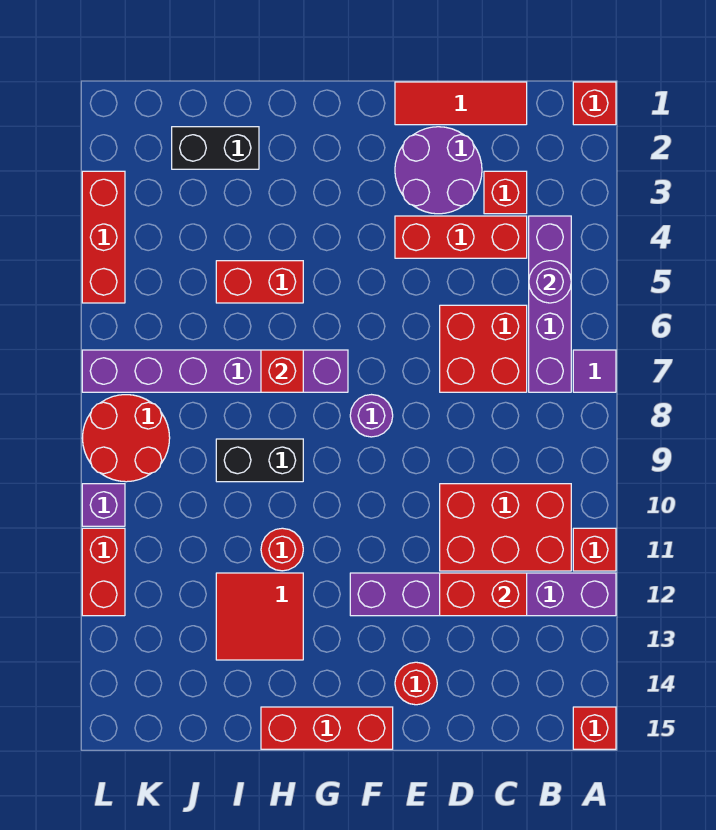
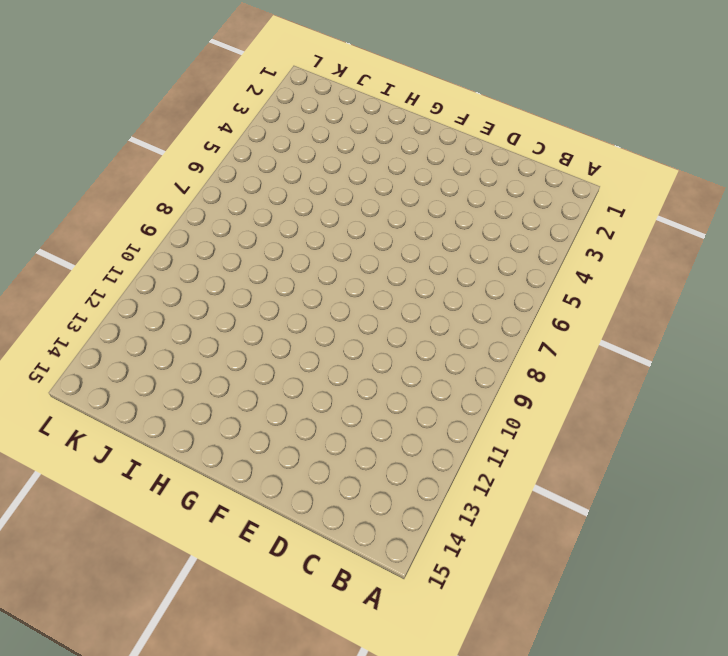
none -> red brick A1 level 1
none -> purple tile A7 level 1
none -> red brick A11 level 1

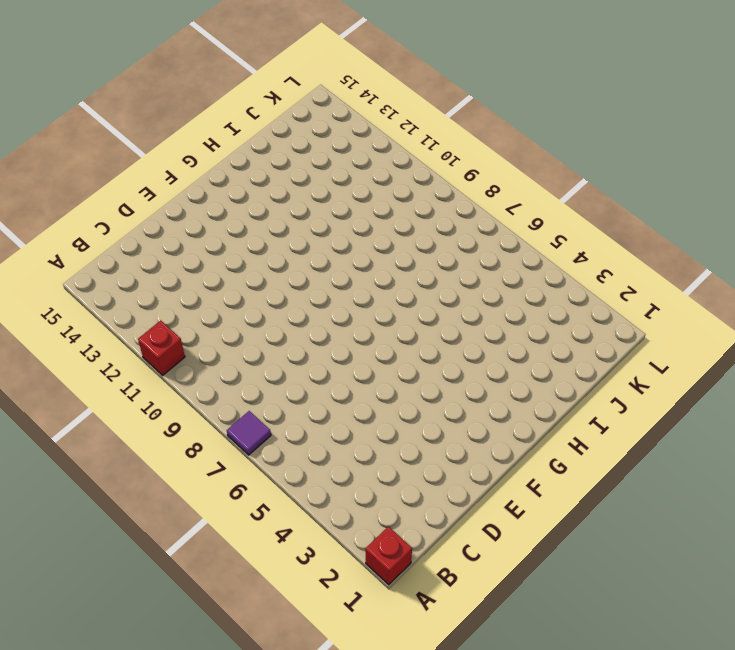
none -> purple brick A12:F12 level 1
none -> red brick A15 level 1
none -> purple brick B4:B7 level 1

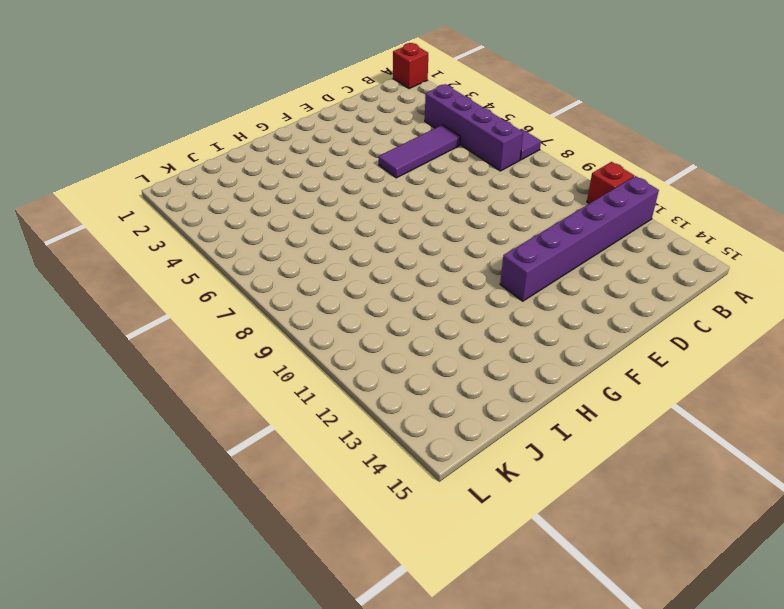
purple tile C5:E5 level 1 -> none
none -> red brick A15 level 1
none -> red brick B10:D11 level 1
none -> red tile C1:E1 level 1

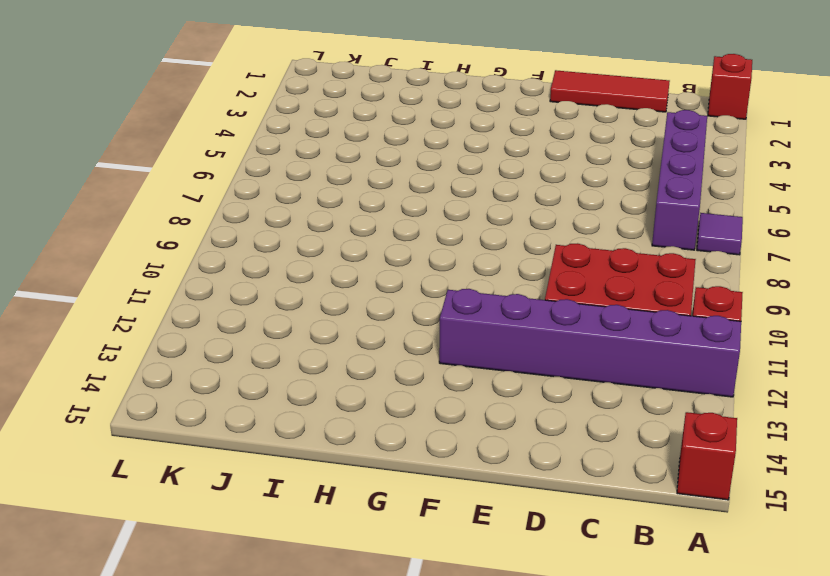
none -> red brick C3 level 1
none -> red brick C4:E4 level 1
none -> red brick C6:D7 level 1

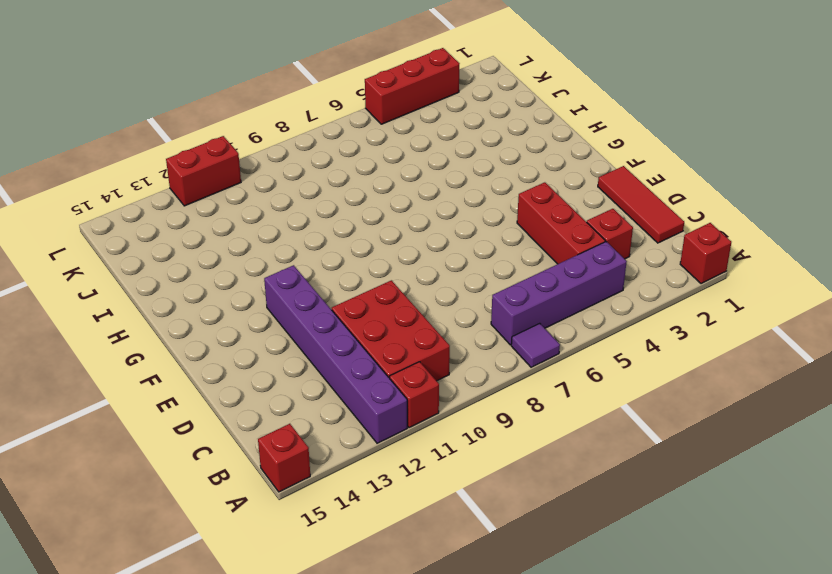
none -> red brick C6:D7 level 1
none -> purple round brick D2:E3 level 1
none -> red round brick E14 level 1

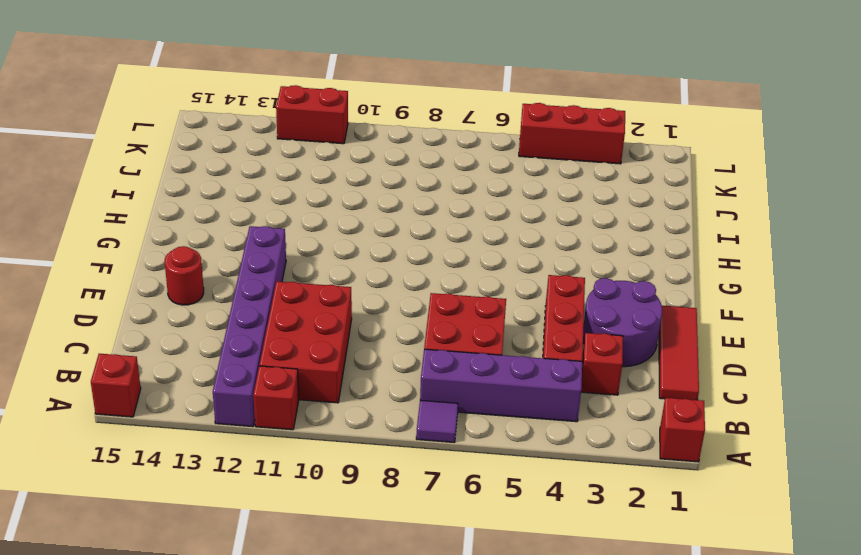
none -> purple round brick F8 level 1
none -> red brick F15:H15 level 1
none -> purple brick G7:L7 level 1

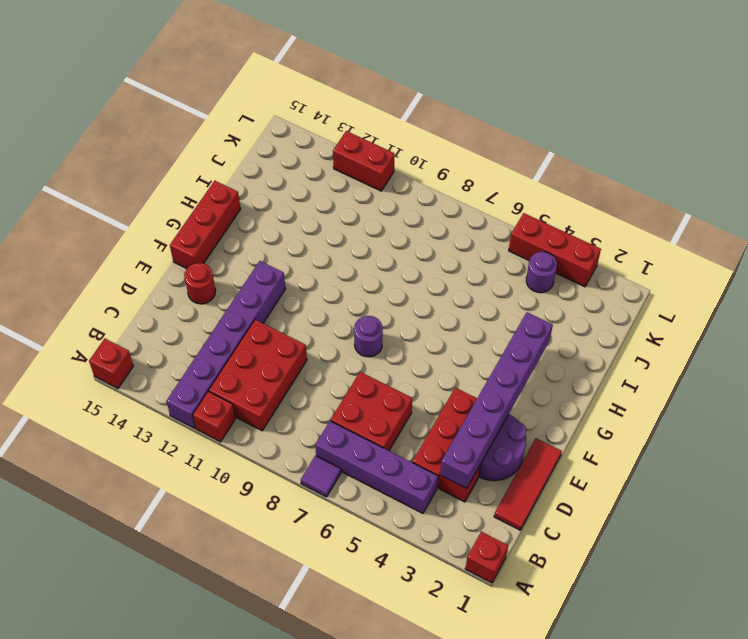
purple brick C3:H3 level 2 -> purple brick G7:L7 level 1
purple round brick K4 level 1 -> purple round brick B5 level 2
none -> red brick H5:I5 level 1
none -> black brick H9:I9 level 1
none -> red round brick H11 level 1

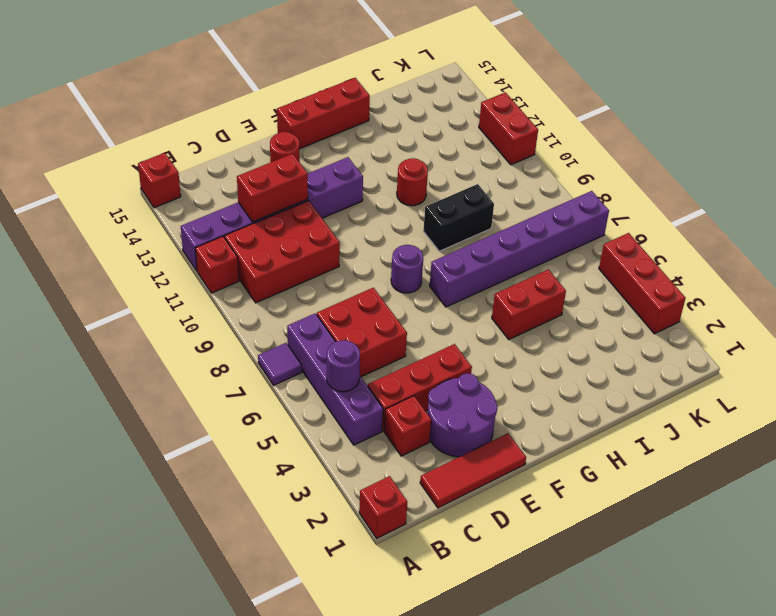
none -> red tile H12:I13 level 1
none -> black brick I2:J2 level 1
none -> red round brick K8:L9 level 1

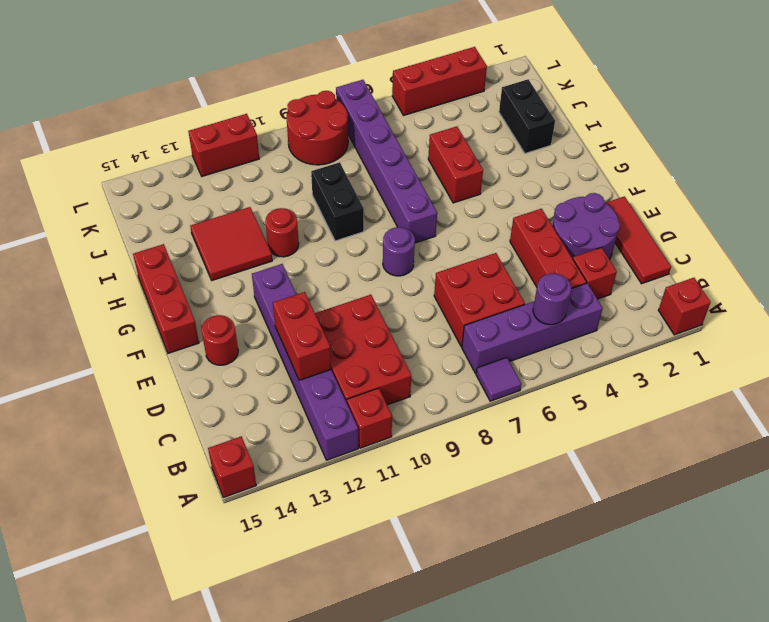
none -> purple brick L10 level 1
none -> red brick H7 level 2

